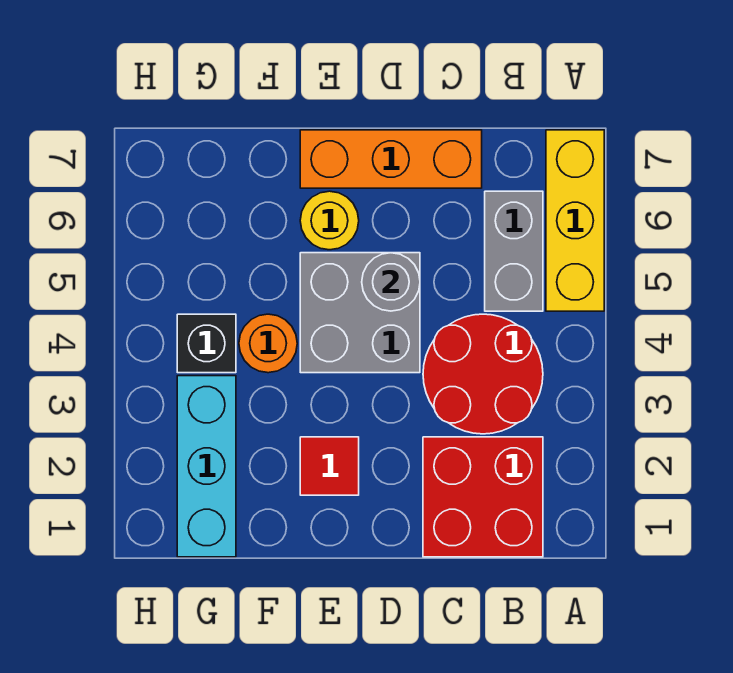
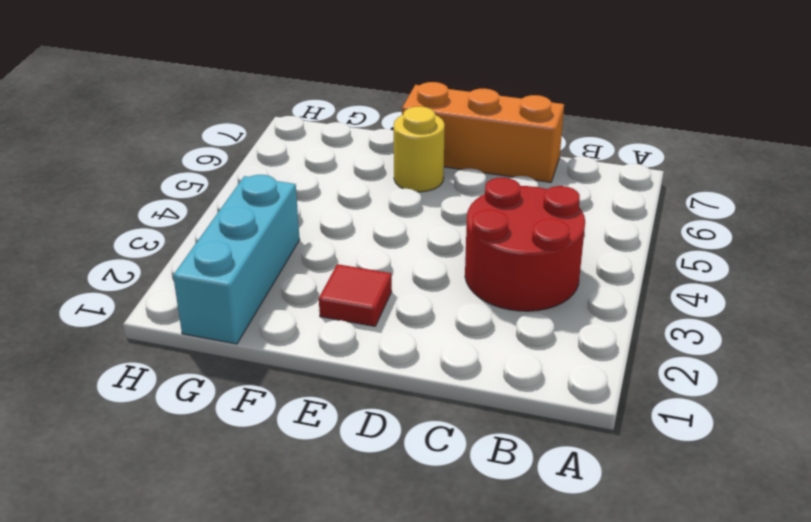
none -> yellow brick A5:A7 level 1
none -> red brick B1:C2 level 1
none -> grey brick B5:B6 level 1

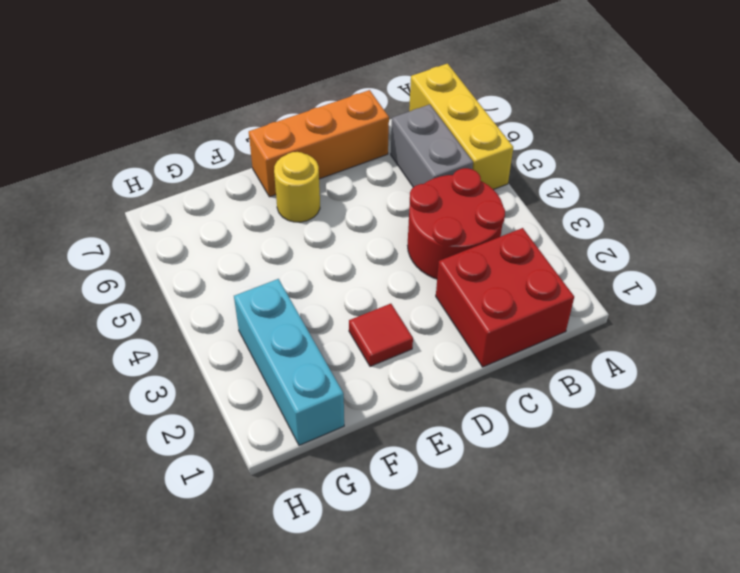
none -> grey brick D4:E5 level 1
none -> orange round brick F4 level 1
none -> black brick G4 level 1

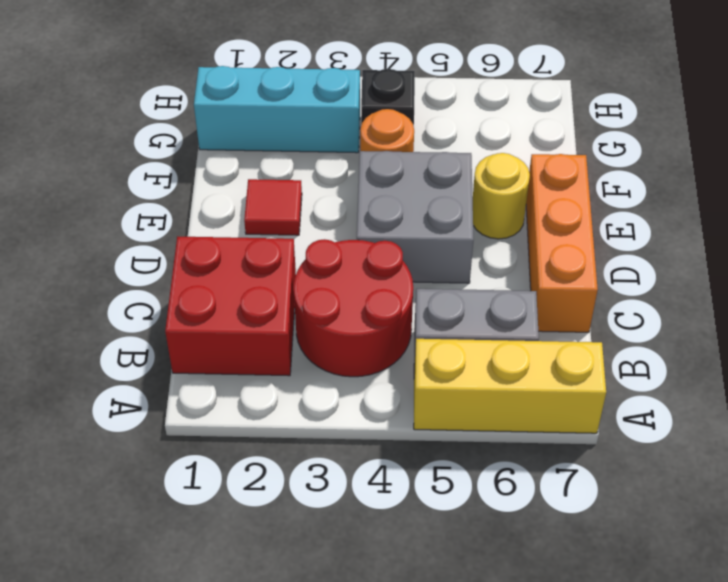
none -> grey round brick D5 level 2

